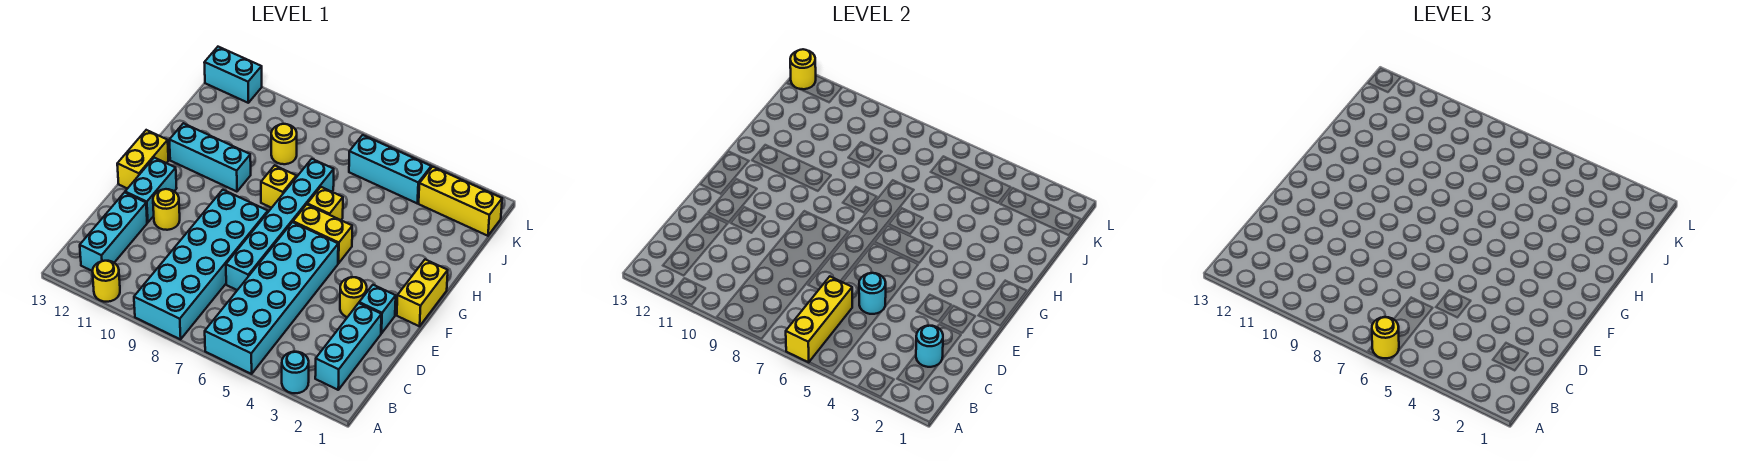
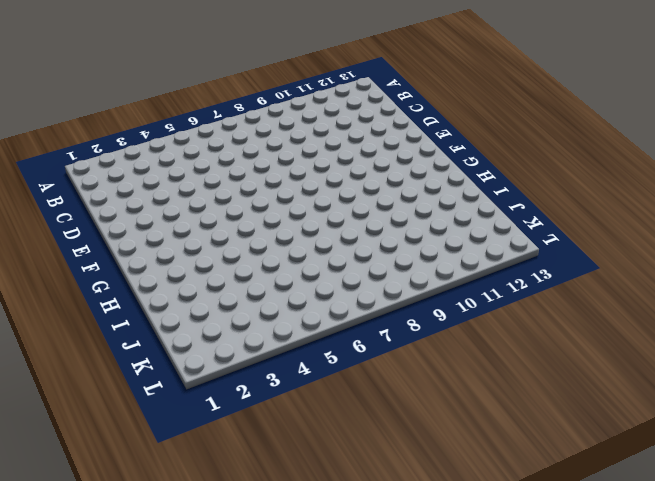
none -> cyan round brick A3 level 1
none -> cyan brick A5:F6 level 1
none -> cyan brick A8:F9 level 1

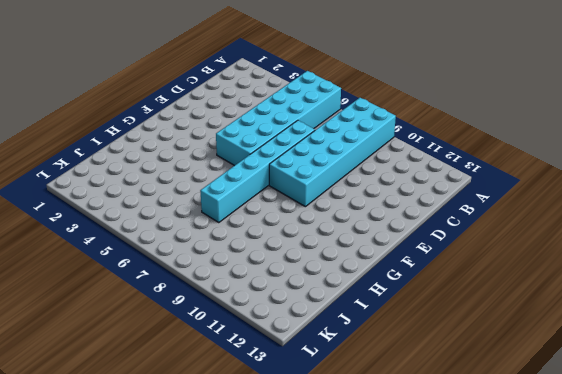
none -> cyan round brick A3 level 1
none -> yellow round brick A11 level 1
none -> cyan brick B2:D2 level 1

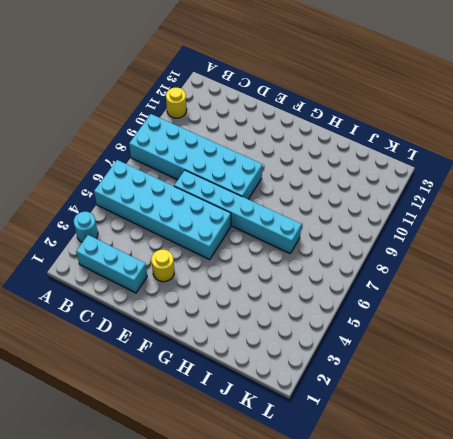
none -> cyan brick B12:D12 level 1
none -> cyan brick E2 level 1
none -> yellow round brick E11 level 1

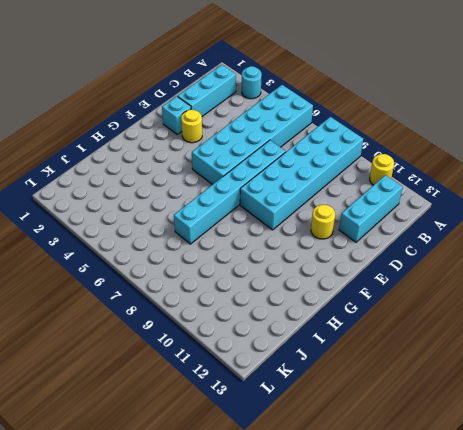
none -> cyan brick E12:F12 level 1
none -> yellow brick F1:G1 level 1
none -> yellow brick F13:G13 level 1

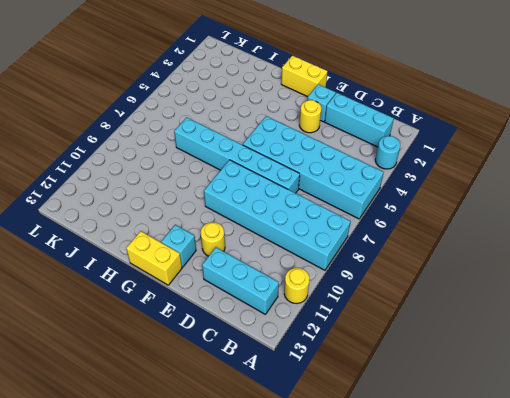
cyan brick F12 level 1 -> cyan brick E12:F12 level 1
none -> yellow brick G5:G6 level 1
none -> yellow brick H6 level 1
none -> yellow brick H8 level 1

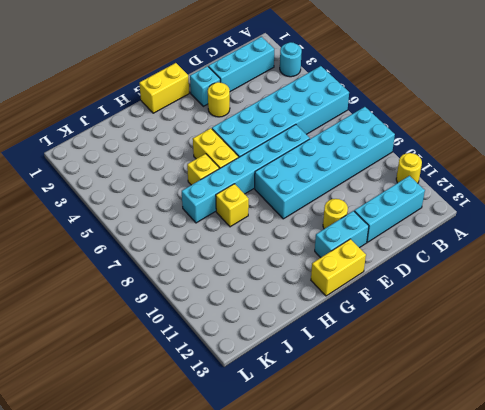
none -> cyan brick H10:H12 level 1
none -> yellow round brick J9 level 1
none -> yellow brick K1:K3 level 1

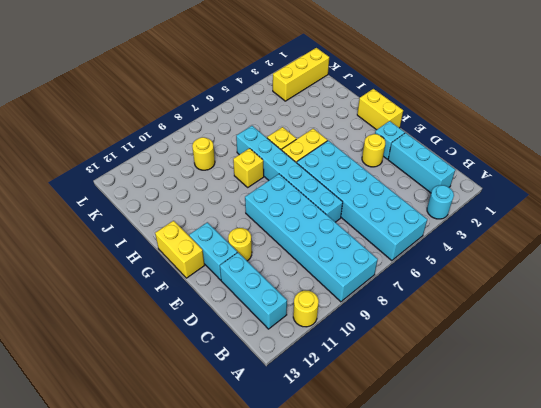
none -> cyan brick H10:H12 level 1
none -> cyan brick K4:K6 level 1
none -> cyan brick L12:L13 level 1

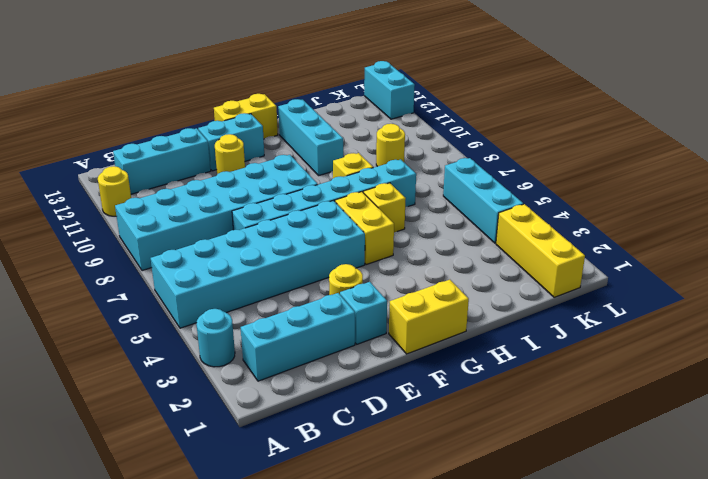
none -> yellow brick A6:C6 level 2
none -> cyan round brick C2 level 2
none -> cyan round brick D5 level 2

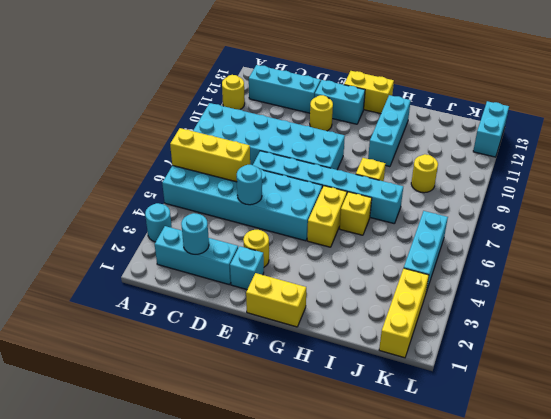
none -> yellow round brick L13 level 2
none -> yellow round brick A6 level 3

